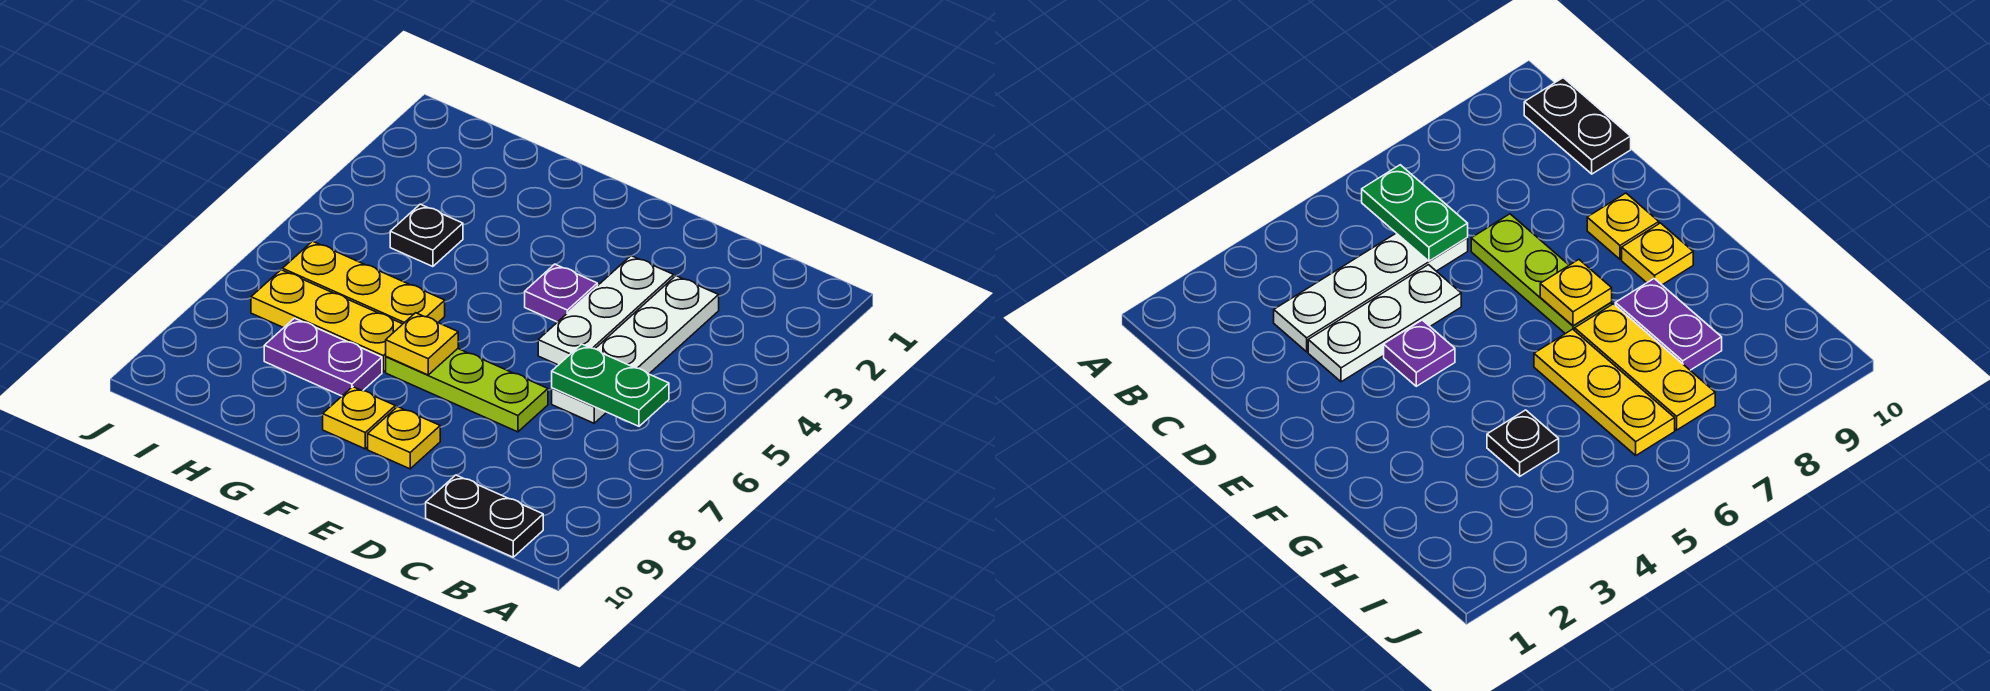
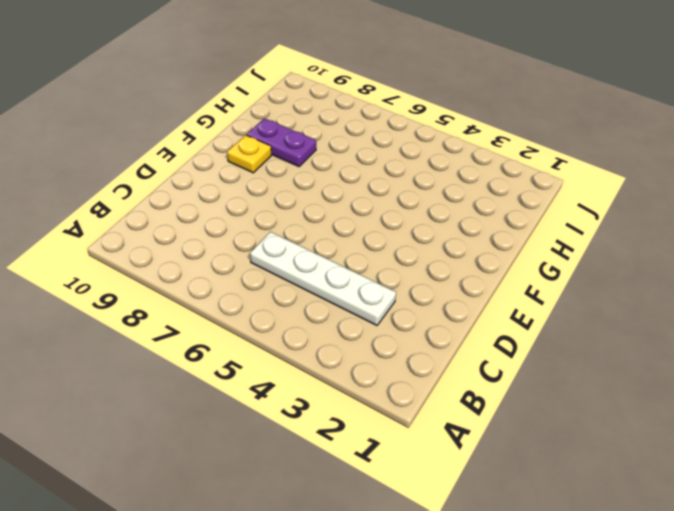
purple plate G8:G9 level 1 -> purple plate G8:H8 level 1
none -> black plate B10:C10 level 1
none -> white plate D3:D5 level 1
none -> lime plate D7:F7 level 1

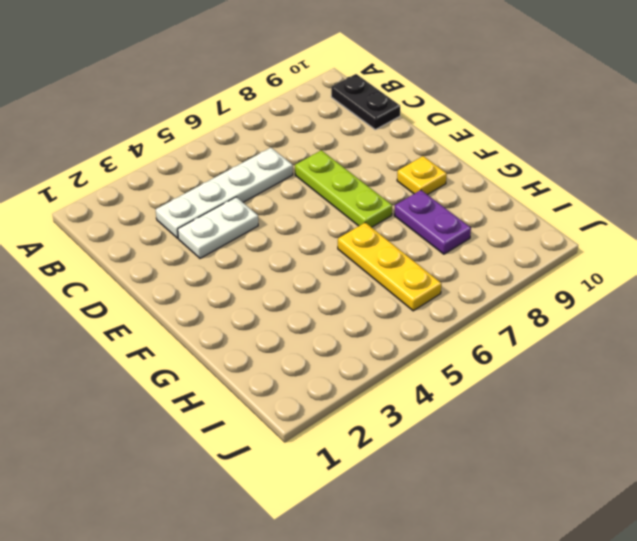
white plate D3:D4 level 1 -> white plate D3:D5 level 1
none -> purple plate E4 level 1
none -> yellow plate E9 level 1
none -> yellow plate G7:I7 level 1

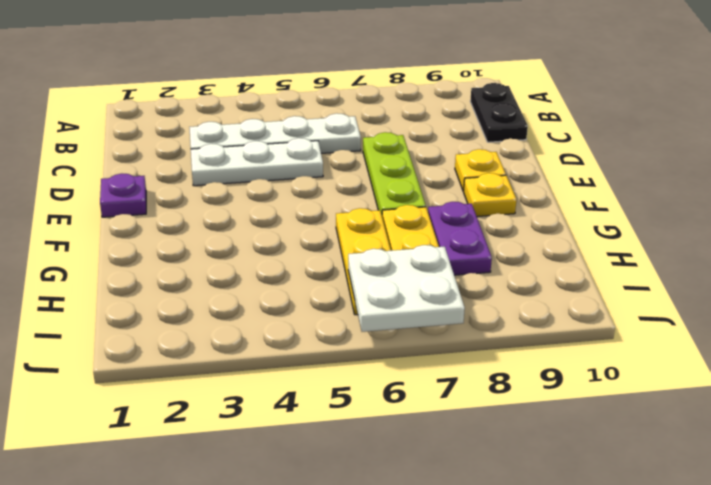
purple plate E1 level 1 -> purple plate E4 level 1
white plate I6:J7 level 2 -> none
none -> black plate H4 level 1
none -> green plate B6:C6 level 2
none -> yellow plate F7 level 2

